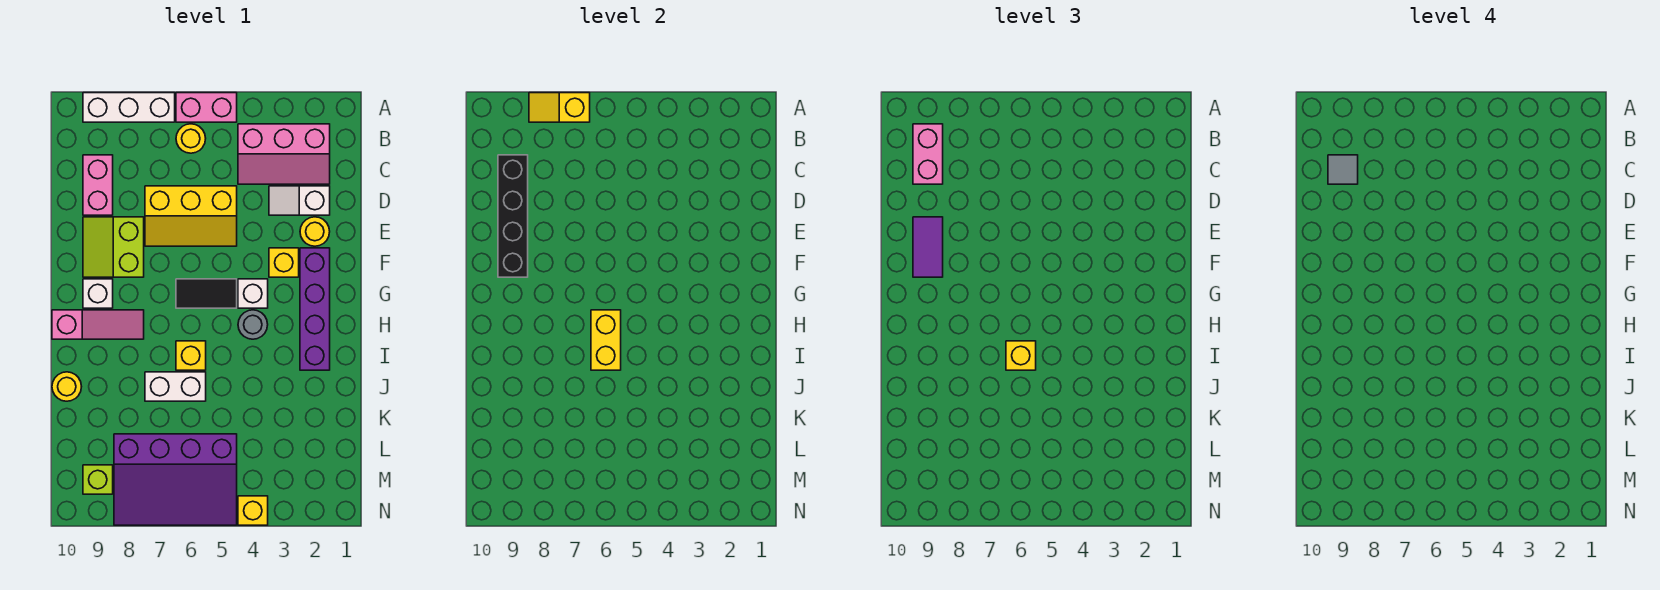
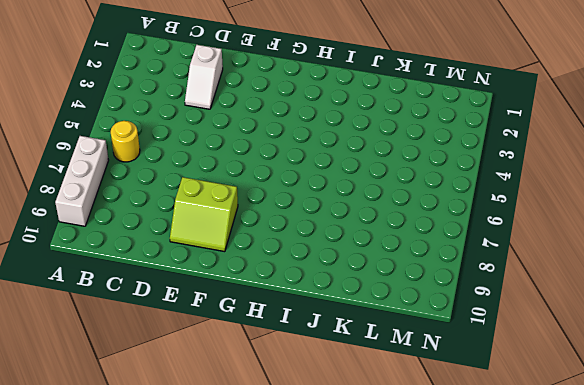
none -> pink brick A5:A6 level 1
none -> pink slope B2:C4 level 1 top B
none -> pink brick C9:D9 level 1

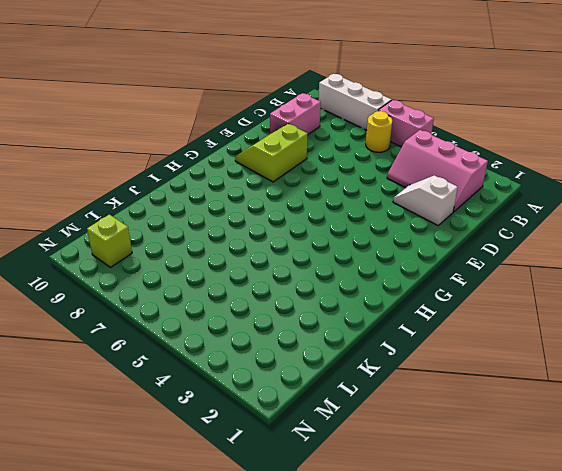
none -> yellow slope D5:E7 level 1 top D
none -> yellow round brick E2 level 1
none -> purple brick F2:I2 level 1

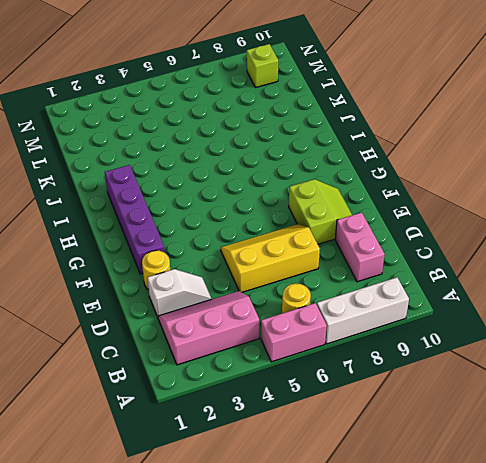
none -> yellow brick F3 level 1
none -> white brick G4 level 1
none -> black tile G5:G6 level 1

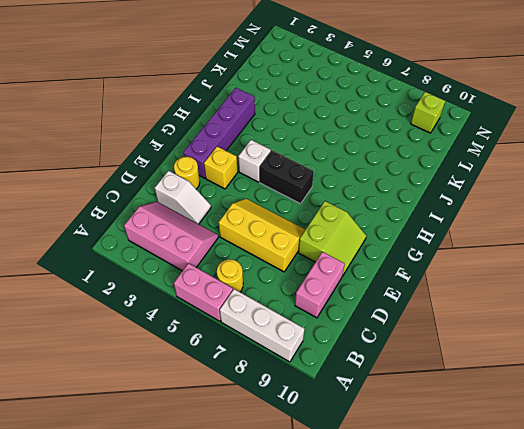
black brick G5:G6 level 1 -> black tile G5:G6 level 1
none -> white brick G9 level 1
none -> grey round brick H4 level 1
none -> pink slope H8:H10 level 1 top 10

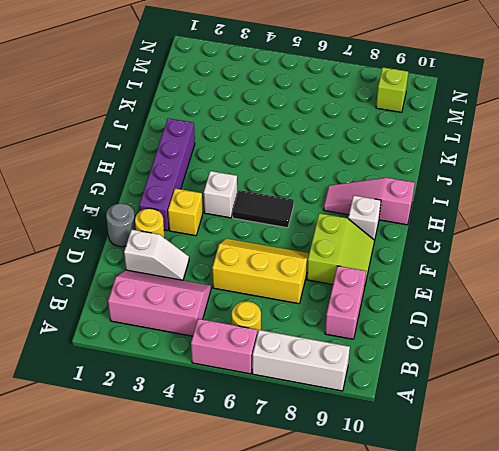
grey round brick E1 level 1 -> grey round brick H4 level 1
none -> yellow brick I6 level 1
none -> white brick J6:J7 level 1
none -> yellow round brick J10 level 1

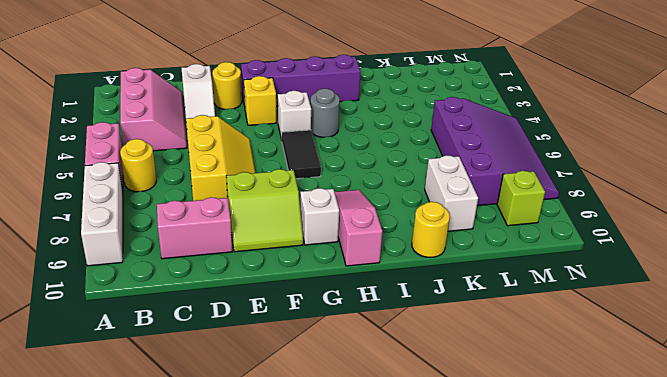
white brick K8:K9 level 1 -> white brick J6:J7 level 1
none -> yellow brick I6 level 1
none -> yellow brick N4 level 1
none -> yellow slope A7:A8 level 2 top 7

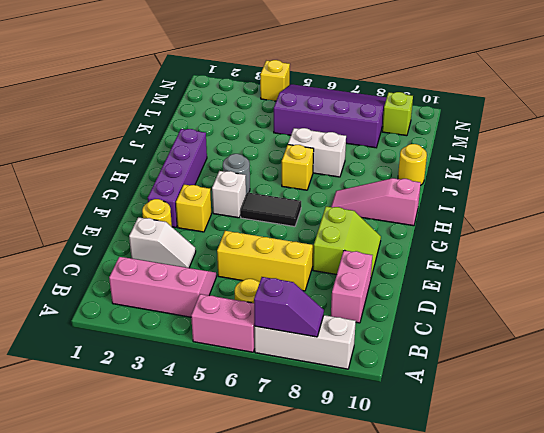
purple slope A7:A8 level 2 top 7 -> yellow slope A7:A8 level 2 top 7
none -> white brick G9 level 1
none -> black brick C9:F9 level 2
none -> yellow brick H6:I6 level 2

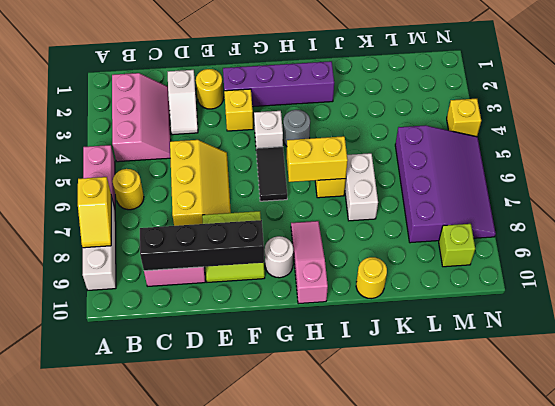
white round brick G9 level 1 -> white brick G9 level 1
none -> pink brick B9:C9 level 3
none -> purple tile E9:F9 level 3
none -> yellow brick I6 level 3

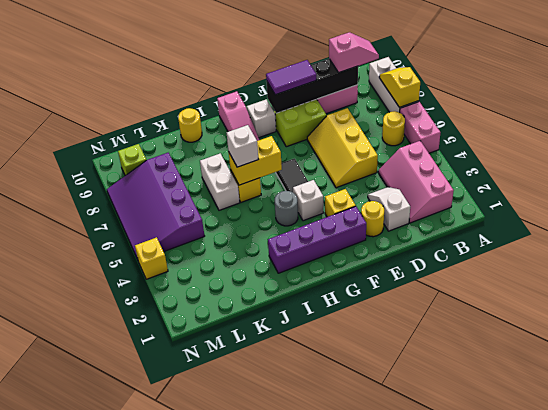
pink slope B9:C9 level 3 top C -> pink brick B9:C9 level 3
white brick I6 level 3 -> yellow brick I6 level 3
none -> grey tile C9 level 4

